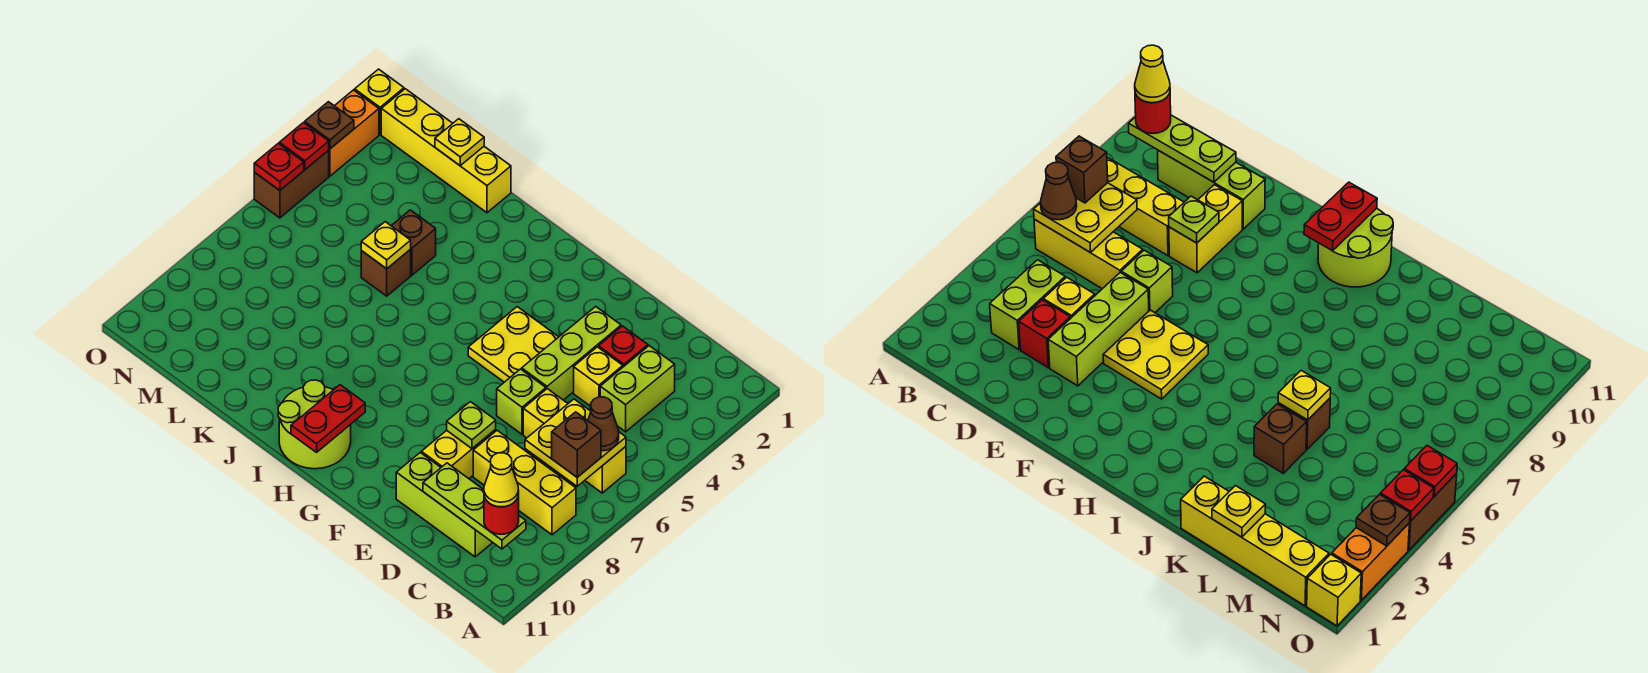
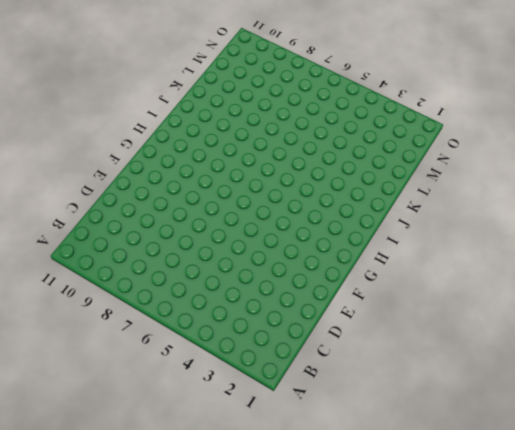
none -> yellow brick B6:D6 level 1
none -> yellow brick B8:D8 level 1
none -> lime brick C3:C4 level 1
none -> lime brick C10:E10 level 1

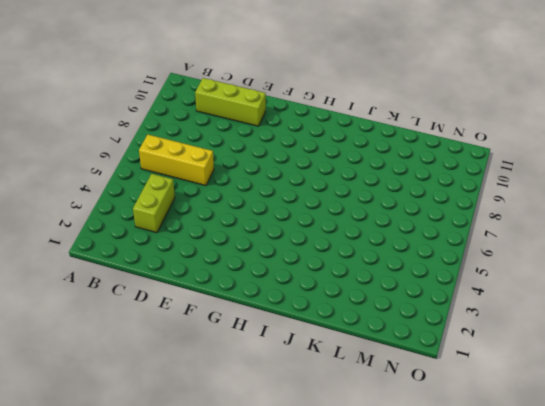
none -> yellow brick B8:D8 level 1
none -> red brick D3 level 1
none -> yellow brick D4 level 1
none -> lime brick E3:E5 level 1

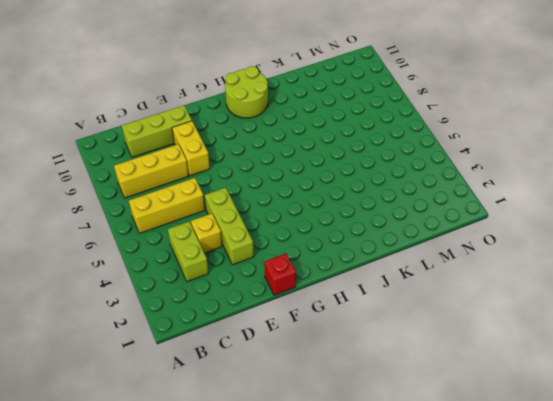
red brick F1 level 1 -> red brick D3 level 1
none -> lime brick E6 level 1
none -> yellow plate F4:G5 level 1
none -> yellow brick K1:N1 level 1
none -> brown brick K4 level 1

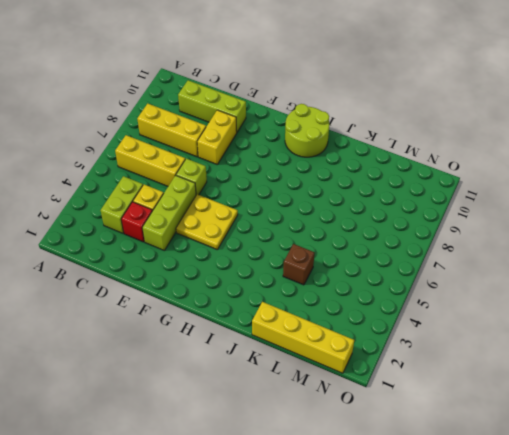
none -> brown brick K5 level 1
none -> yellow brick O1 level 1
none -> orange brick O2:O3 level 1
none -> brown brick O4:O5 level 1

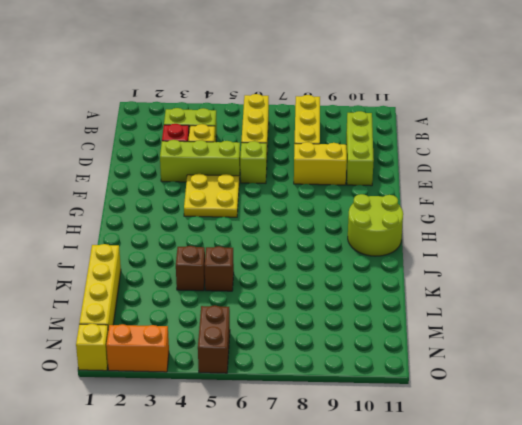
brown brick N5:O5 level 1 -> brown brick O4:O5 level 1
none -> yellow plate B6:C7 level 2
none -> lime plate B10:D10 level 2
none -> lime plate E8 level 2
none -> red plate H10:H11 level 2

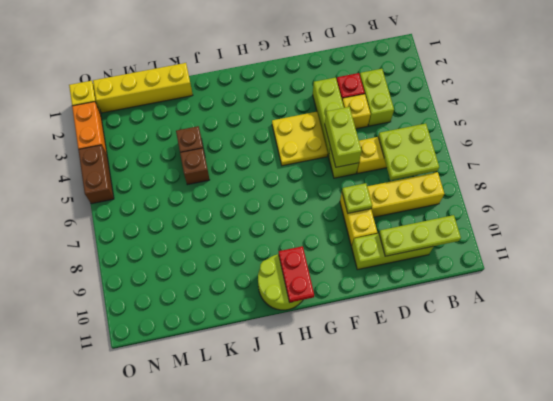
lime plate B6:C7 level 2 -> yellow plate B6:C7 level 2
lime brick E5:E6 level 2 -> none
none -> yellow plate K5 level 2
none -> yellow plate L1 level 2
none -> brown plate O3 level 2
none -> red plate O4 level 2

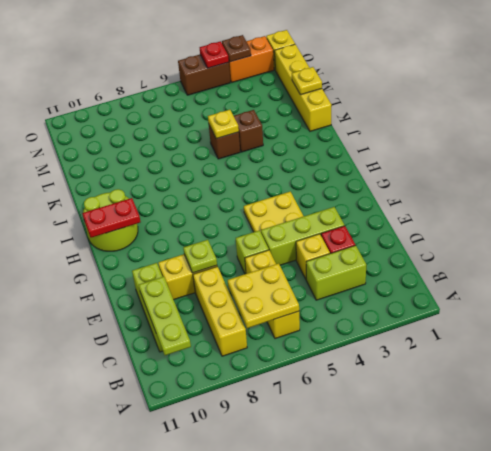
none -> red plate O5 level 2
none -> brown cone B6 level 3
none -> brown brick B7 level 3
none -> red round brick B10 level 3

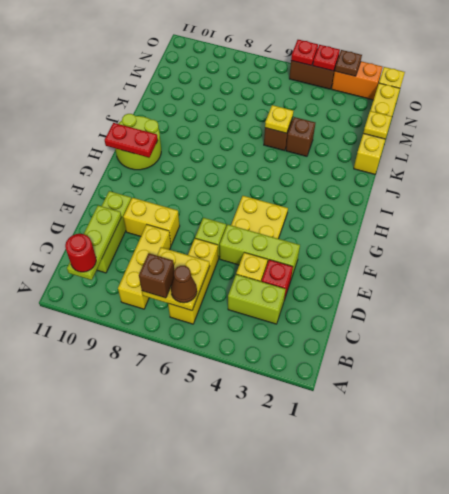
none -> lime plate E8 level 2
none -> yellow cone B10 level 4

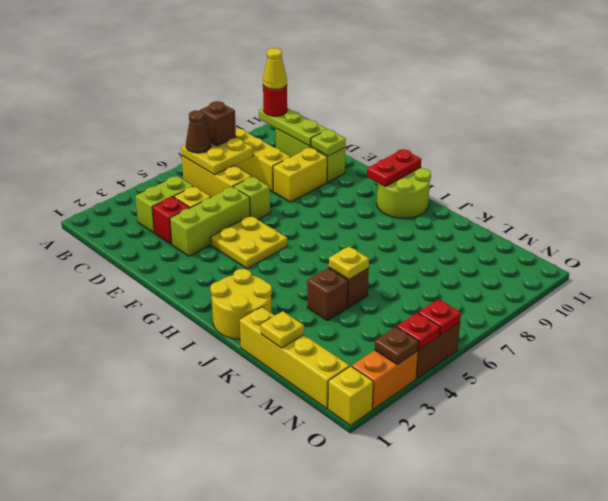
lime plate E10 level 2 -> lime plate E8 level 2
yellow round brick I1:J2 level 1 -> none

